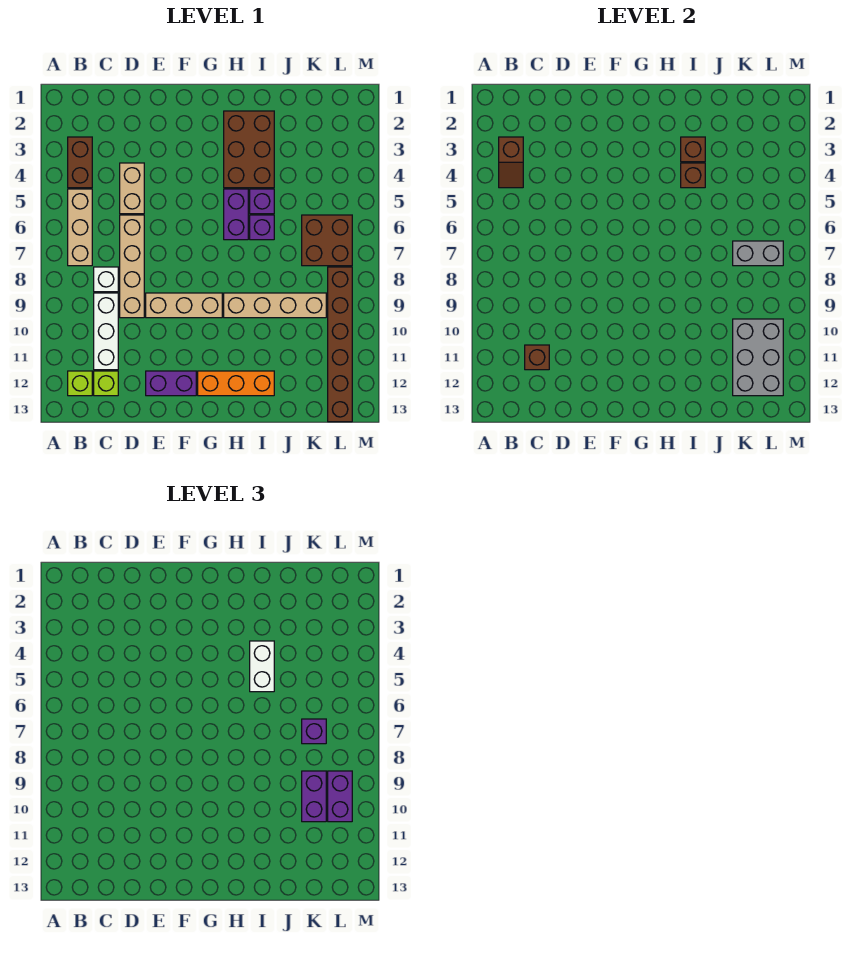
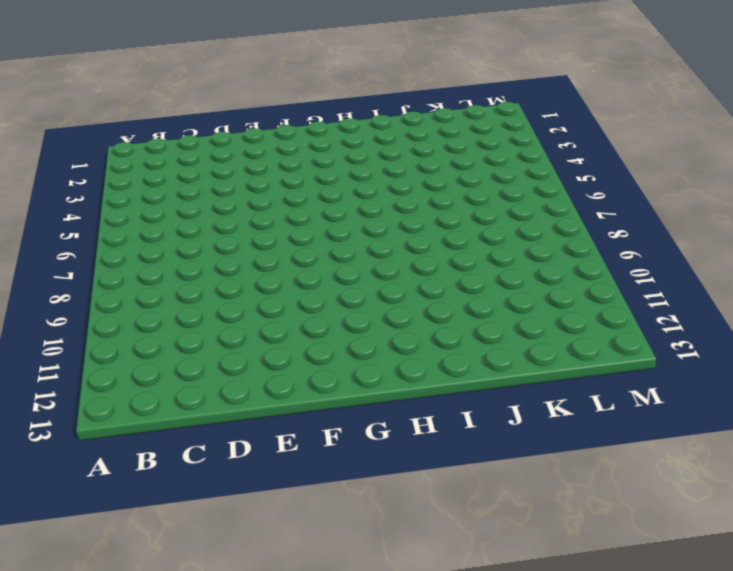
none -> brown brick B3:B4 level 1
none -> tan brick B5:B7 level 1
none -> lime brick B12 level 1

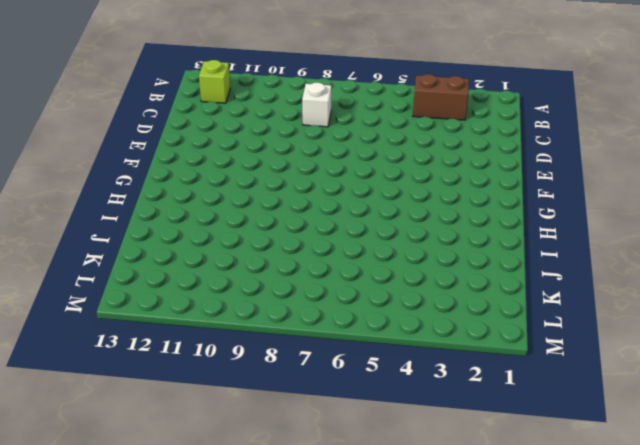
none -> tan brick B5:B7 level 1
none -> white brick C9:C11 level 1
none -> lime brick C12 level 1

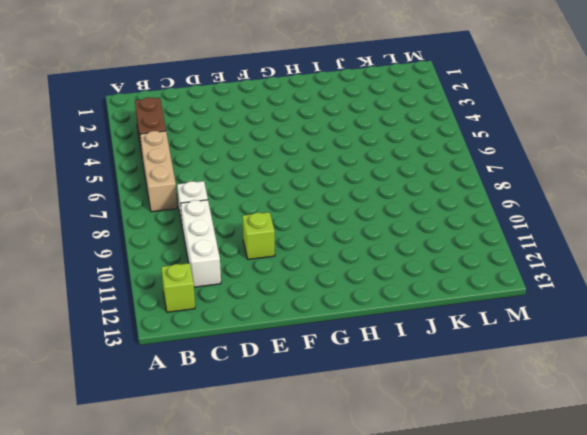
lime brick E10 level 1 -> lime brick C12 level 1
none -> tan brick D4:D5 level 1
none -> tan brick D6:D9 level 1
none -> tan brick E9:G9 level 1

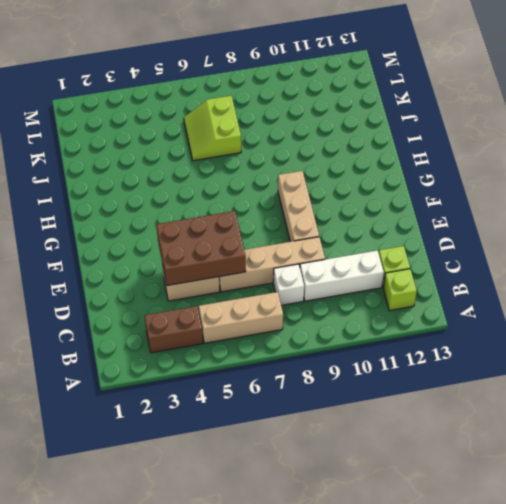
brown brick D4:E6 level 2 -> brown brick H2:I4 level 1
lime slope J6:K7 level 1 top 7 -> brown brick K6:L7 level 1
none -> purple brick E12:F12 level 1
none -> orange brick G12:I12 level 1
none -> purple brick H5:H6 level 1

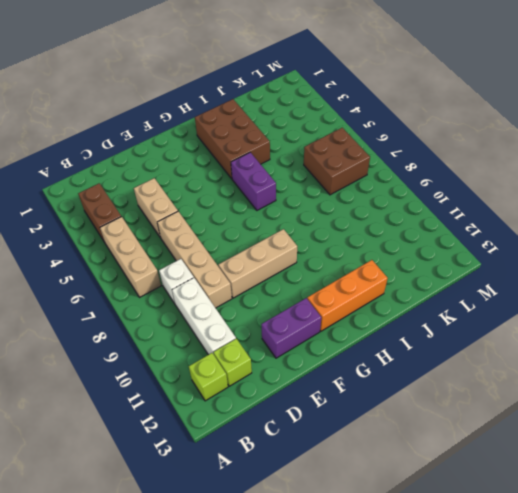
none -> tan brick H9:K9 level 1
none -> purple brick I5 level 1
none -> purple brick I6 level 1

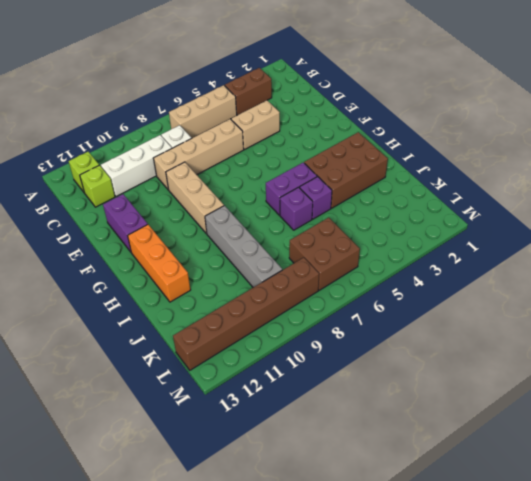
grey brick H9:K9 level 1 -> tan brick H9:K9 level 1
none -> brown slope B3:B4 level 2 top 3
none -> brown brick C11 level 2
none -> brown brick I3 level 2

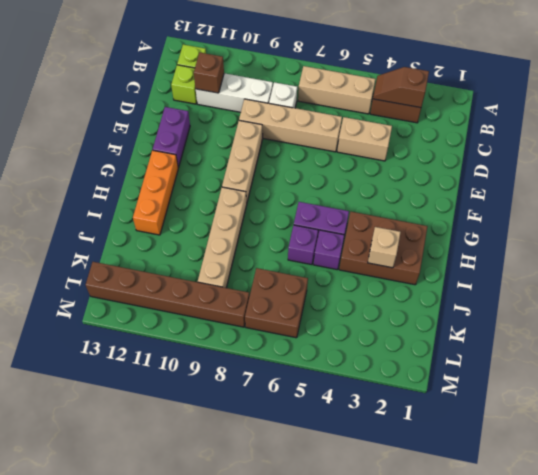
tan brick I3 level 2 -> brown brick I3 level 2
none -> brown brick I4 level 2
none -> grey brick K7:L7 level 2
none -> grey brick K10:L12 level 2

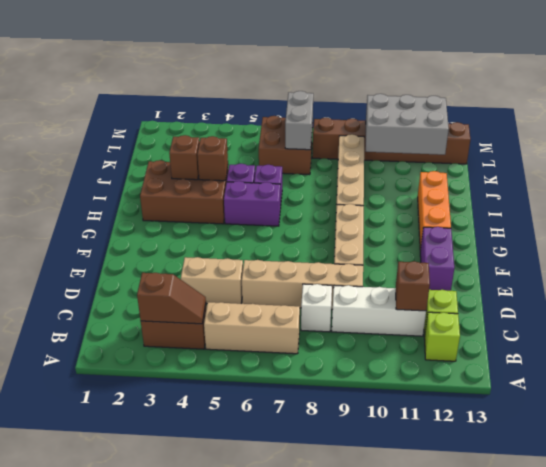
none -> white brick I4:I5 level 3
none -> purple brick K7 level 3
none -> purple brick K9:K10 level 3

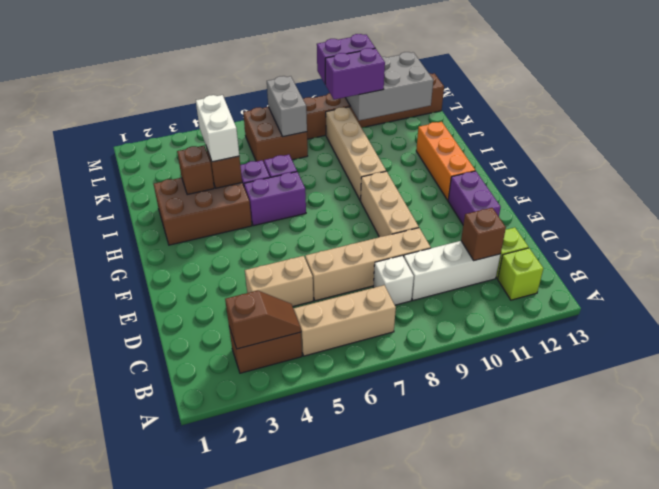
white brick I4:J4 level 3 -> white brick I4:I5 level 3
none -> purple brick K7 level 3

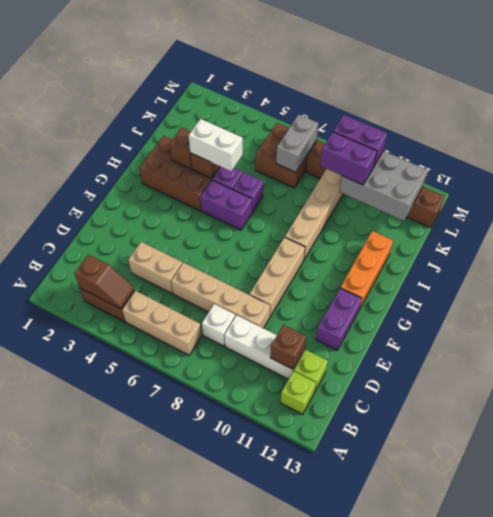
none -> purple brick K7 level 3

